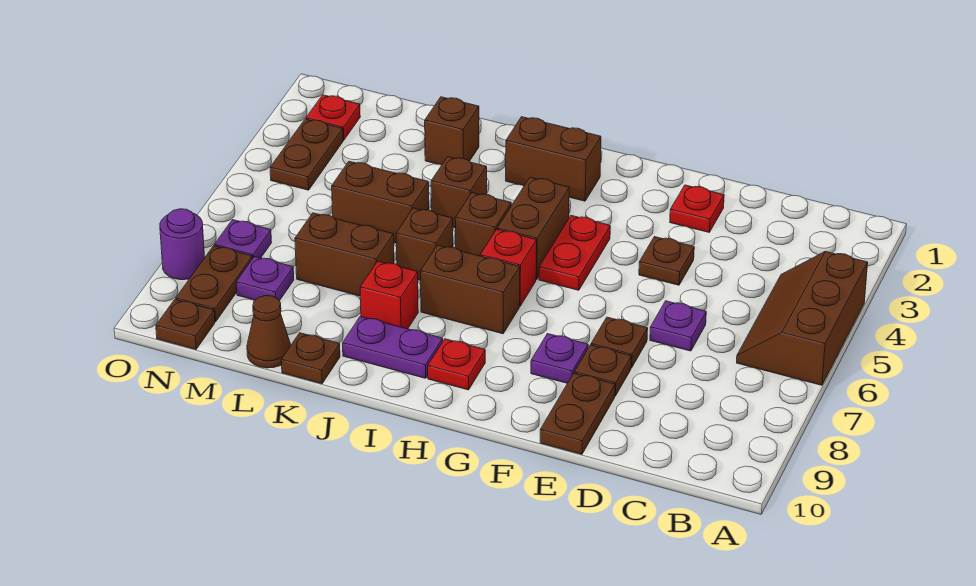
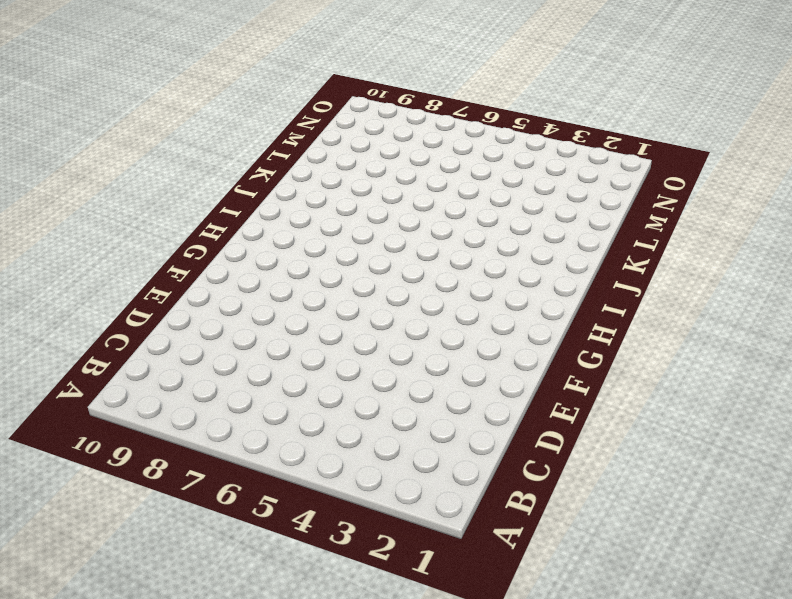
none -> brown slope A4:B6 level 1 top A
none -> purple plate D6 level 1
none -> red plate E2 level 1
none -> brown plate E4 level 1

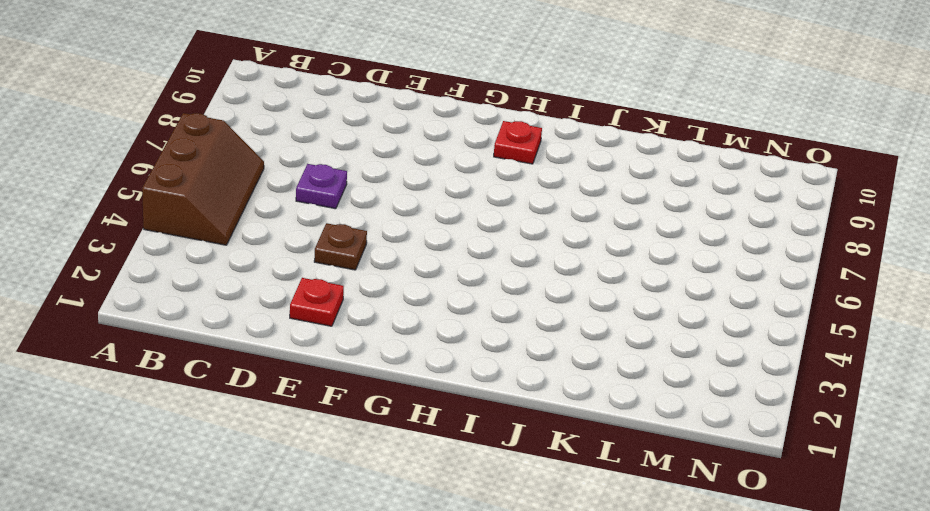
none -> brown plate E7 level 1
none -> brown plate E8 level 1
none -> brown plate E9:E10 level 1
none -> purple plate F8 level 1

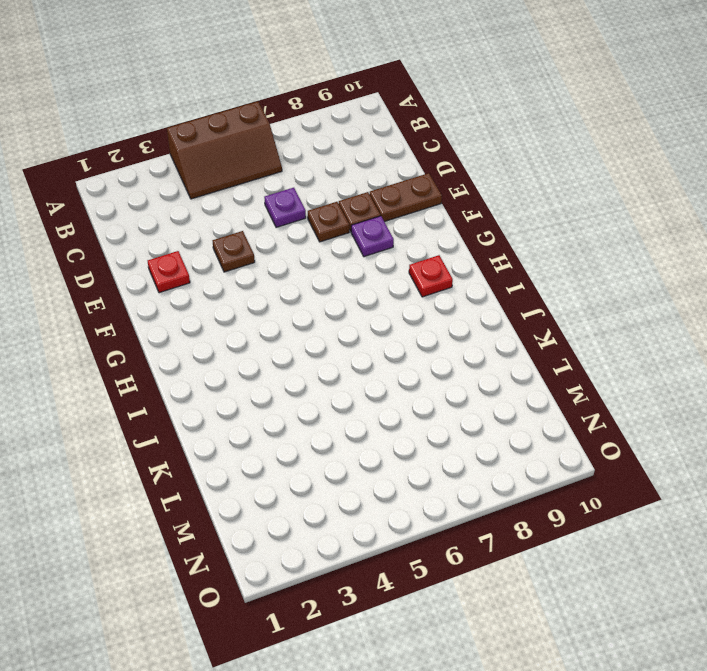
none -> red plate G4:G5 level 1
none -> brown brick H2:I2 level 1
none -> brown brick H4:H5 level 1
none -> red brick H6 level 1

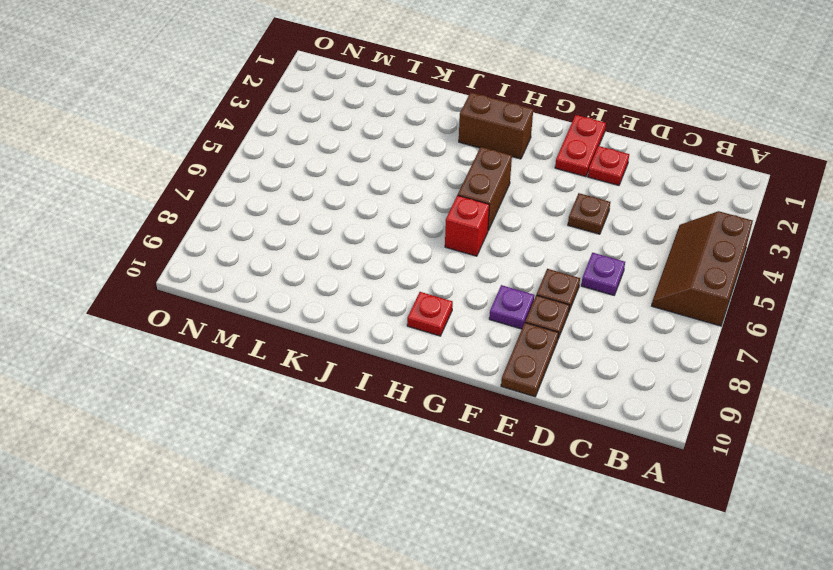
red plate F1:F2 level 1 -> red plate G4:G5 level 1
none -> brown brick H7:I7 level 1
none -> brown brick I5 level 1
none -> purple plate I9:J9 level 1
none -> brown brick J4 level 1

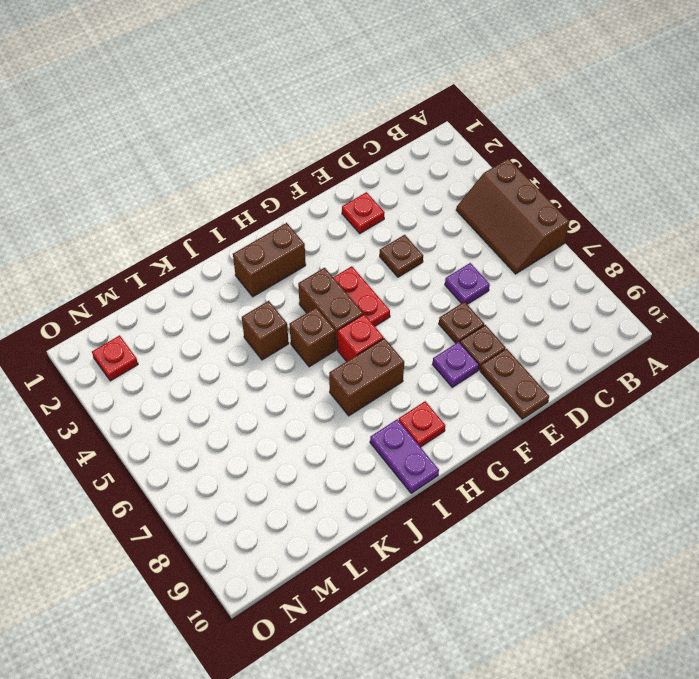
purple plate I9:I10 level 1 -> purple plate I9:J9 level 1
none -> brown brick J6 level 1
none -> red brick J8 level 1
none -> brown brick K2 level 1
none -> brown brick K5:L5 level 1

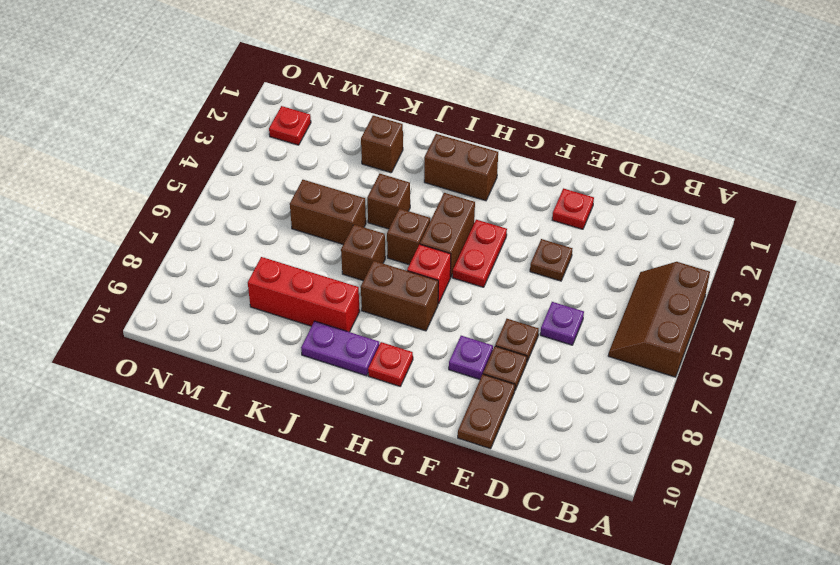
red brick J8:L8 level 1 -> red brick J8 level 1
none -> brown brick K7:L7 level 1
none -> brown plate K10 level 1
none -> brown cone L10 level 1
none -> purple plate M8 level 1

